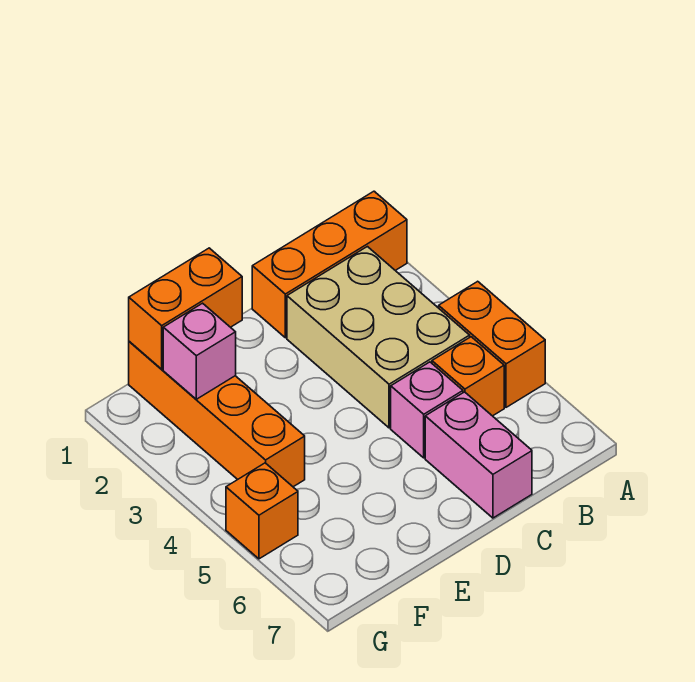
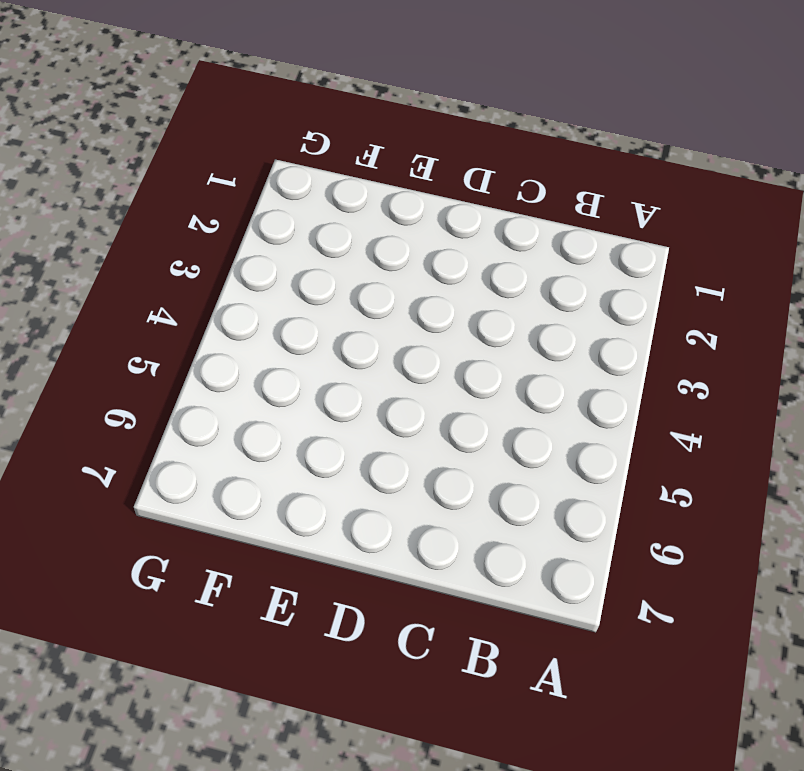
none -> orange brick A1:C1 level 1
none -> orange brick A4:A5 level 1

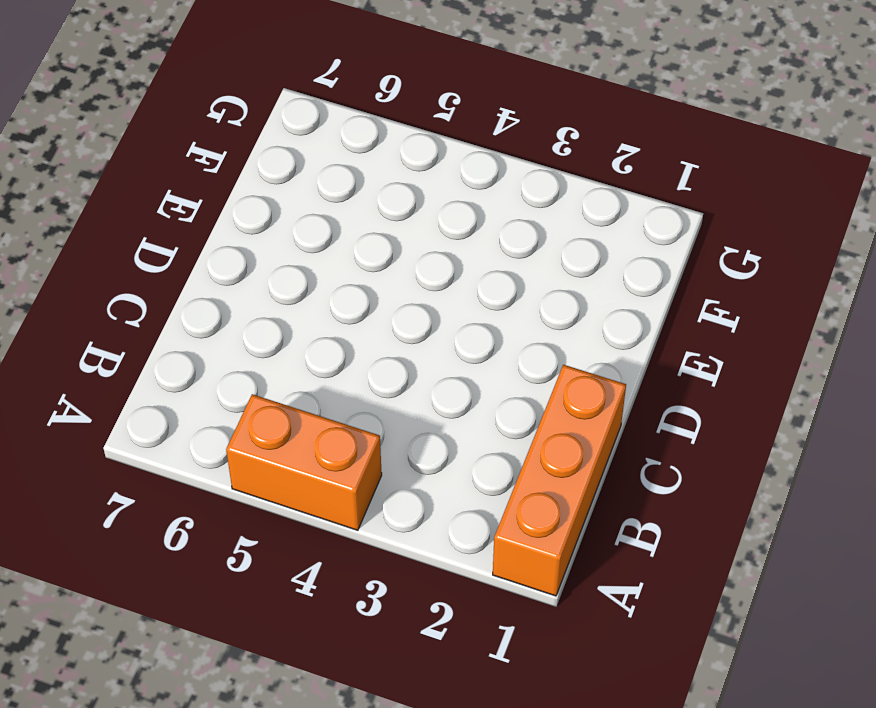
none -> tan brick B2:C4 level 1
none -> orange brick B5 level 1

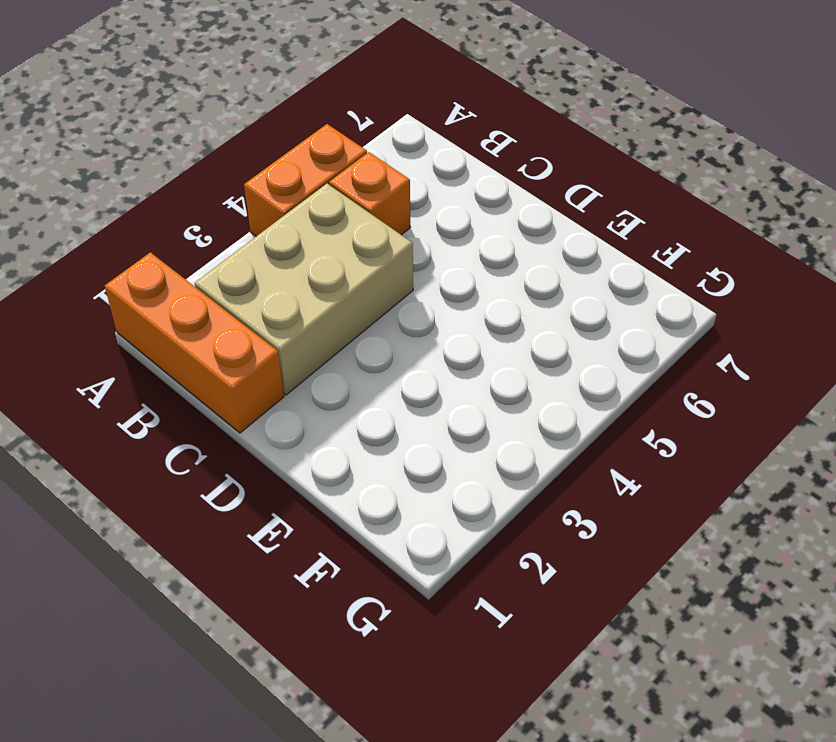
none -> pink brick C5 level 1
none -> pink brick C6:C7 level 1

